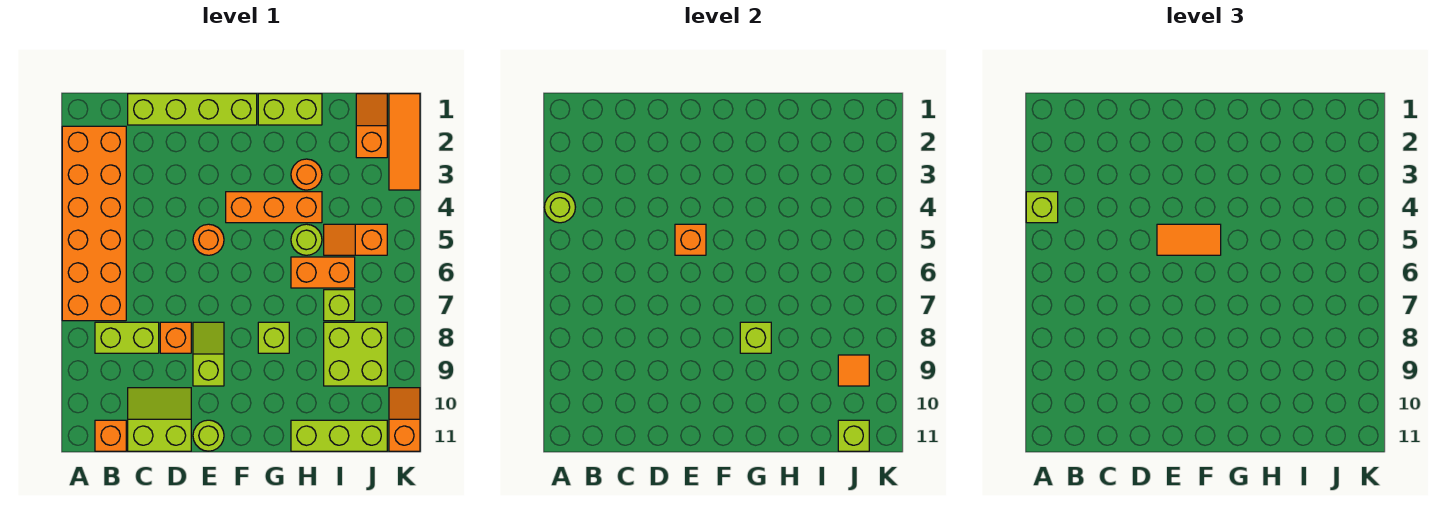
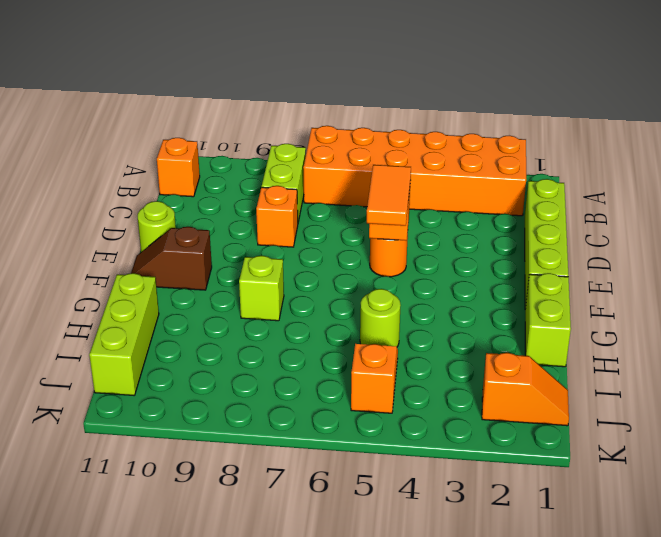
brown slope F10:F11 level 1 top 10 -> none
none -> lime slope C10:D11 level 1 top 11
none -> lime slope E8:E9 level 1 top 9
none -> orange brick F4:H4 level 1

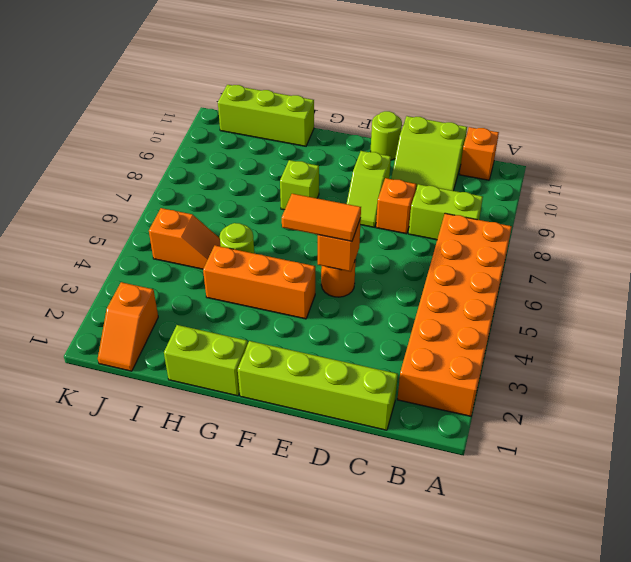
none -> orange round brick H3 level 1
none -> orange brick H6:I6 level 1
none -> lime brick I7 level 1

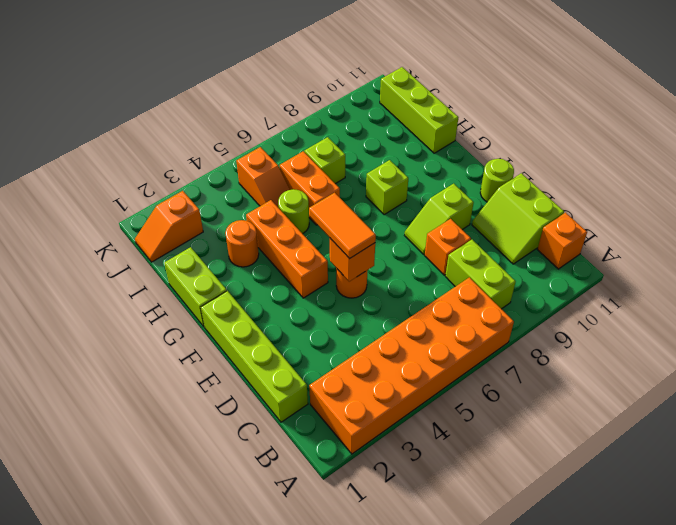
none -> lime brick I8:J9 level 1
none -> orange tile K1:K3 level 1
none -> orange slope K10:K11 level 1 top 11

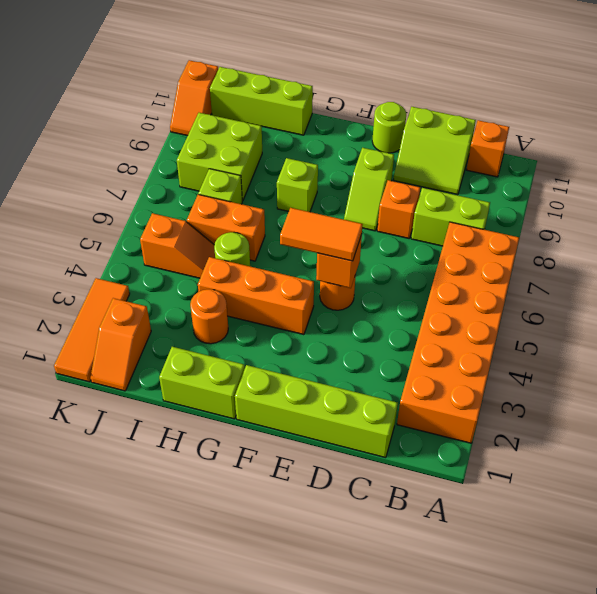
none -> lime round brick A4 level 2
none -> lime brick G8 level 2
none -> orange tile J9 level 2

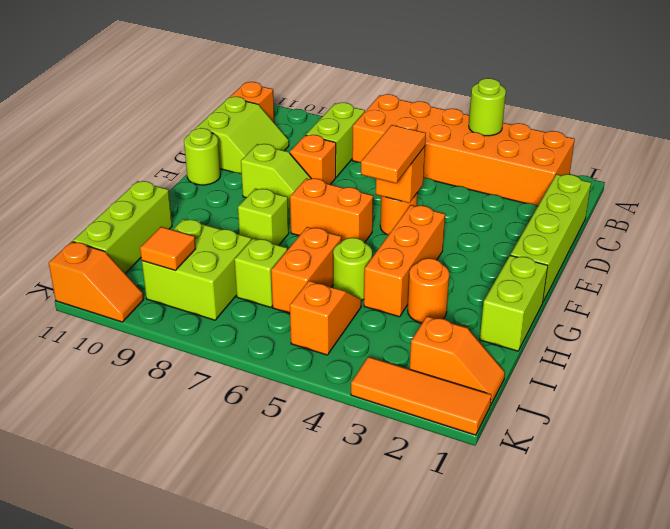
orange brick F6:F7 level 1 -> none
none -> lime brick G8 level 2
none -> lime brick J11 level 2
none -> lime brick A4 level 3

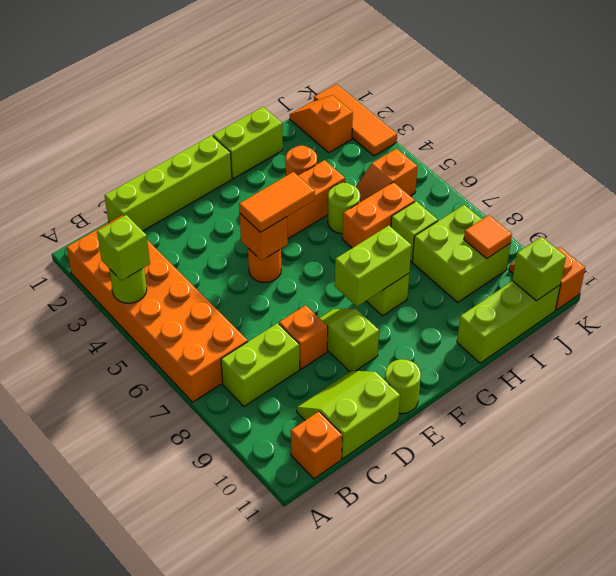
lime brick F8:G8 level 2 -> lime brick G8 level 2

